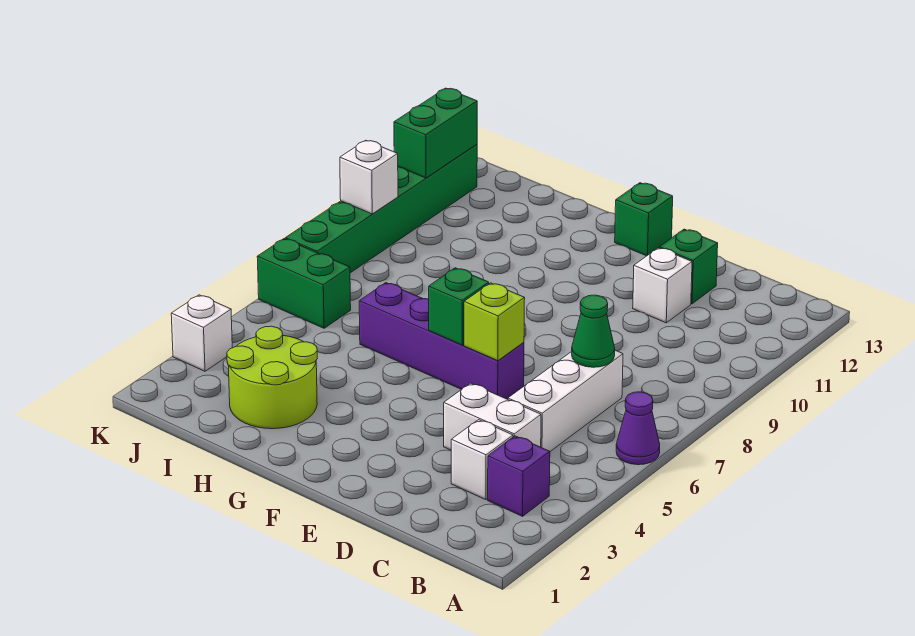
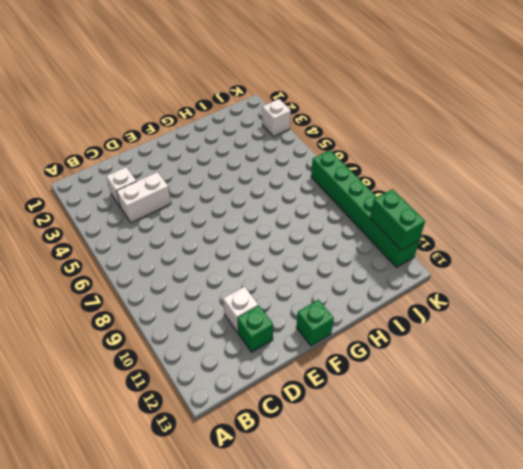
none -> purple cone A6 level 1
none -> purple brick B3 level 1
none -> white brick C5:C7 level 1

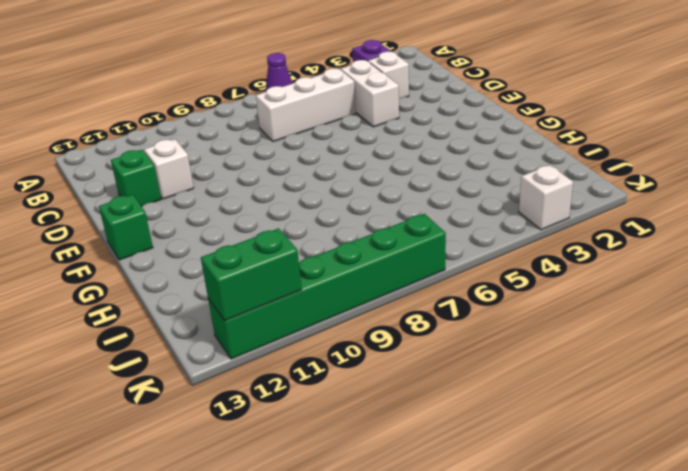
none -> purple brick E6:H6 level 1
none -> lime round brick H2:I3 level 1
none -> green brick J6:K6 level 1

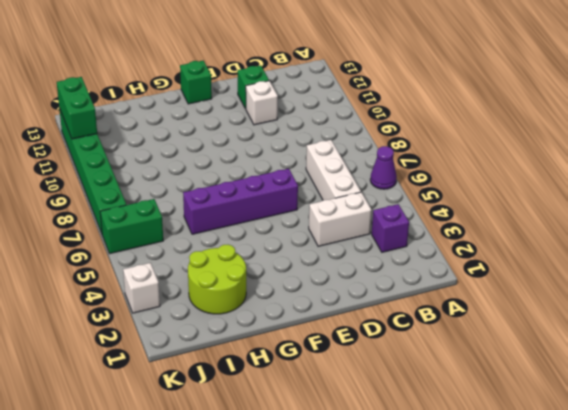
none -> white brick C3 level 1
none -> green cone C7 level 2
none -> lime brick E6 level 2

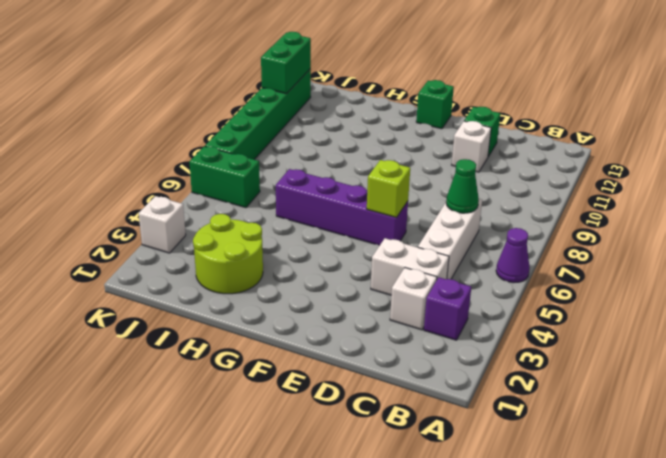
none -> green brick F6 level 2
none -> white brick K9 level 2

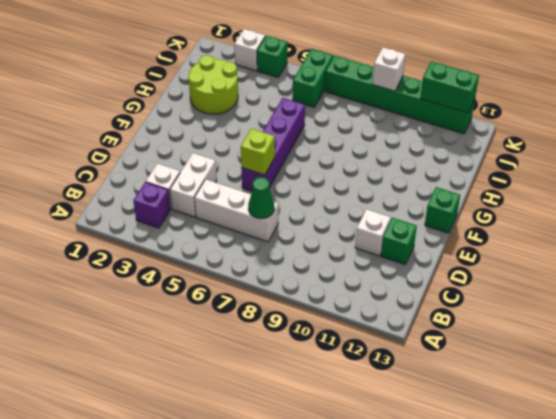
green brick K4 level 1 -> green brick F6 level 2
none -> purple cone A6 level 1

